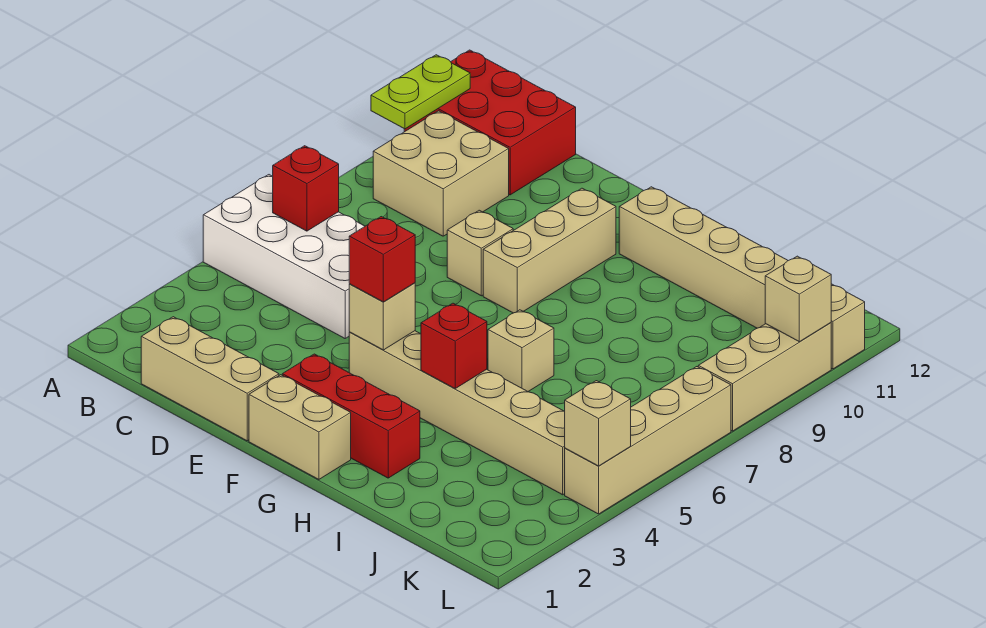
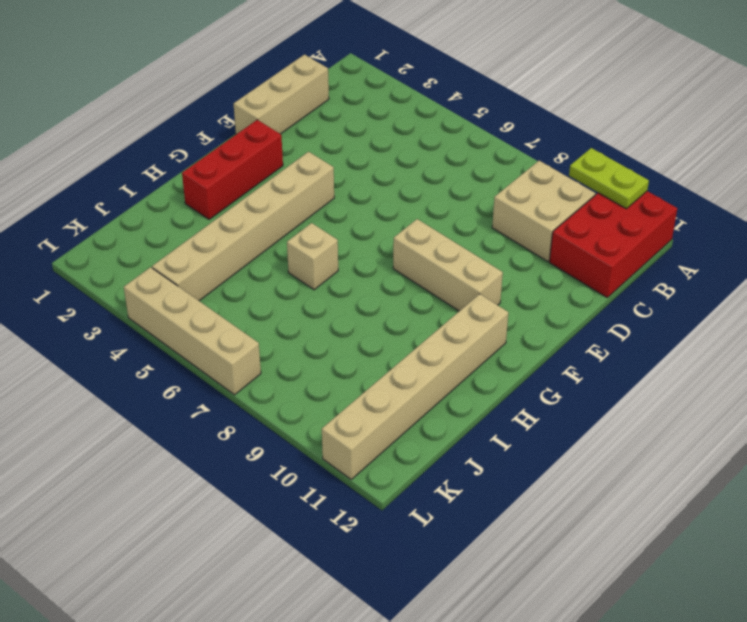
none -> white brick A5:D6 level 1
none -> tan brick E8 level 1
none -> tan brick F1:G1 level 1

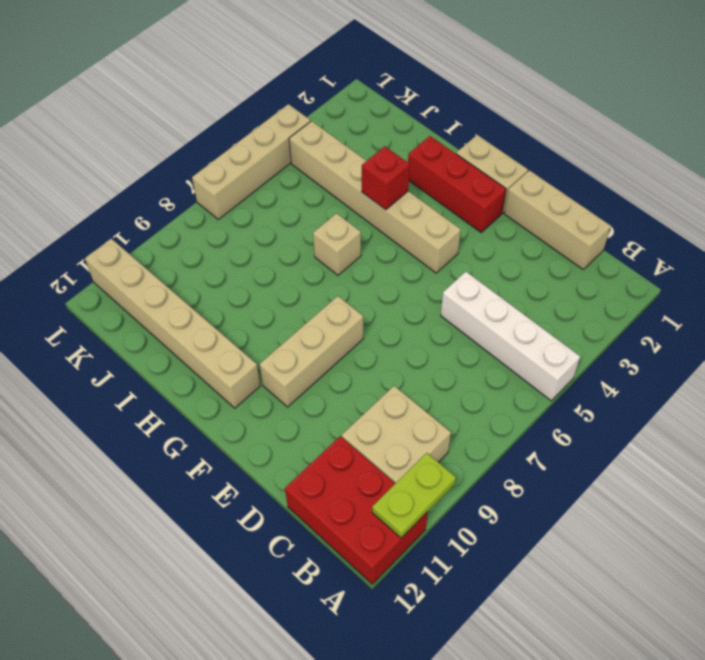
white brick A5:D5 level 1 -> white brick A5:D6 level 1
none -> tan brick E8 level 1
none -> tan brick L8:L10 level 1
none -> red brick B6 level 2

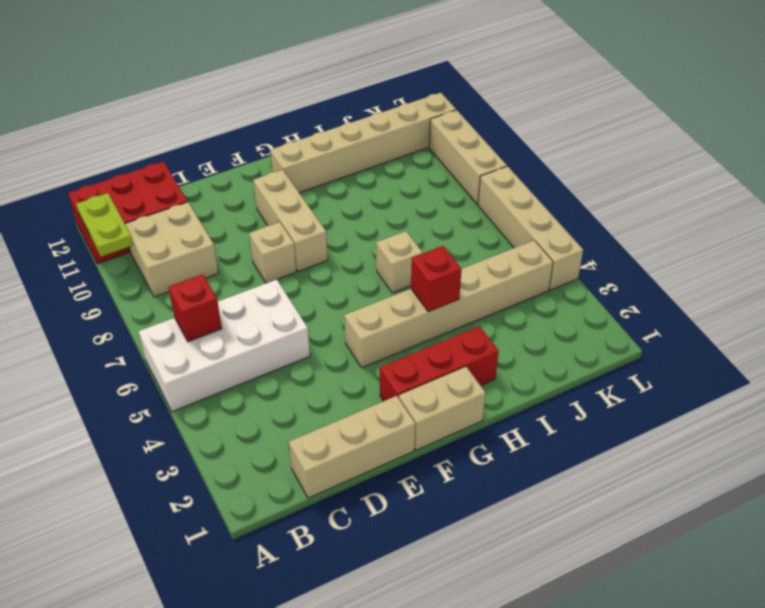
none -> tan brick F4 level 2
none -> tan brick L4 level 2
none -> tan brick L10 level 2

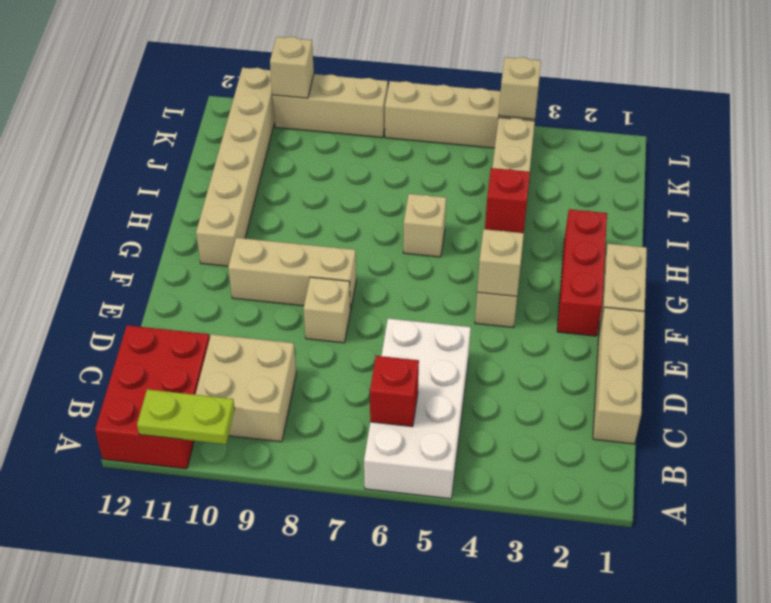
none -> red brick F4 level 3

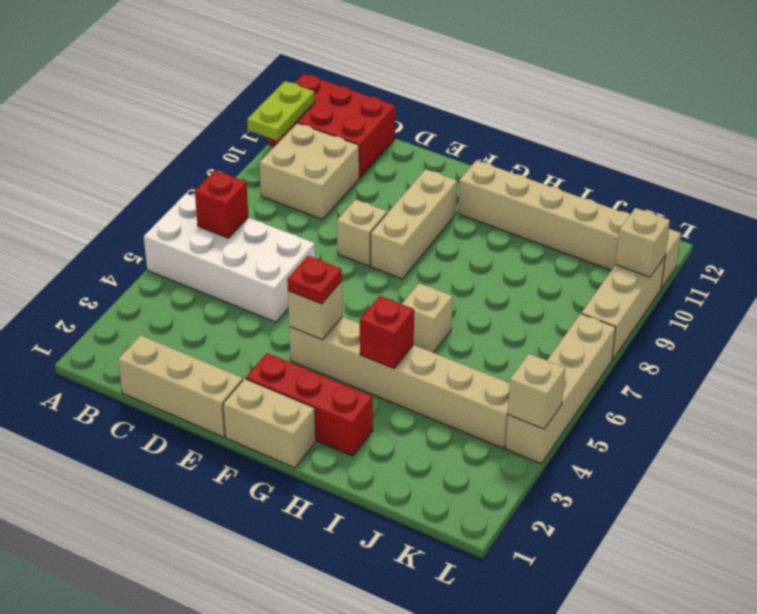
red plate F4 level 3 -> red brick F4 level 3

